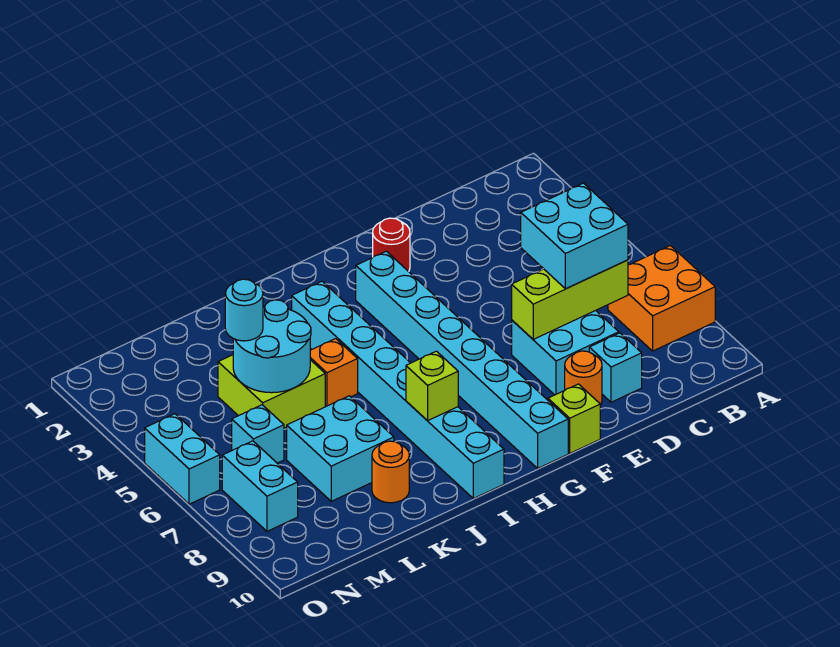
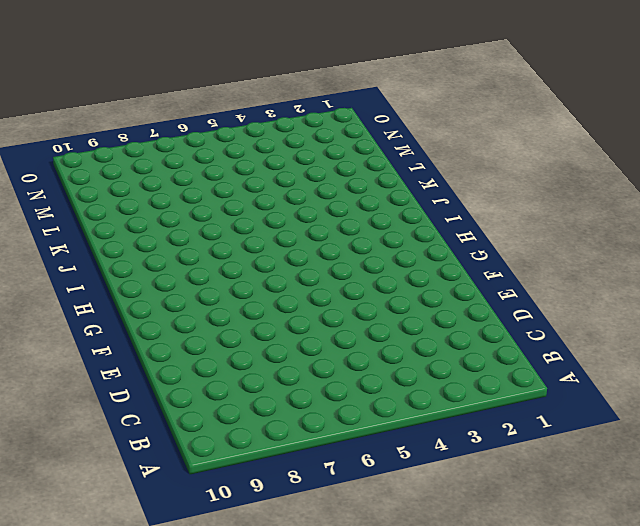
none -> orange brick A7:B8 level 1
none -> cyan brick D7:E8 level 1
none -> cyan brick D9 level 1

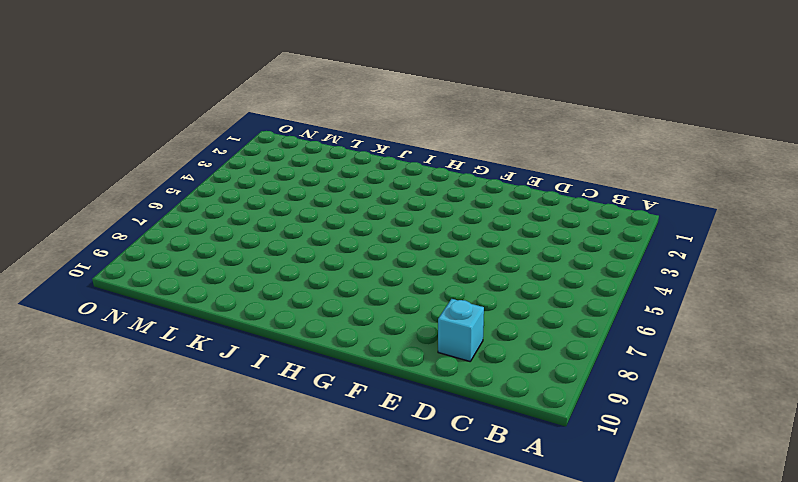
none -> orange brick A7:B8 level 1
none -> cyan brick D7:E8 level 1
none -> orange round brick E9 level 1

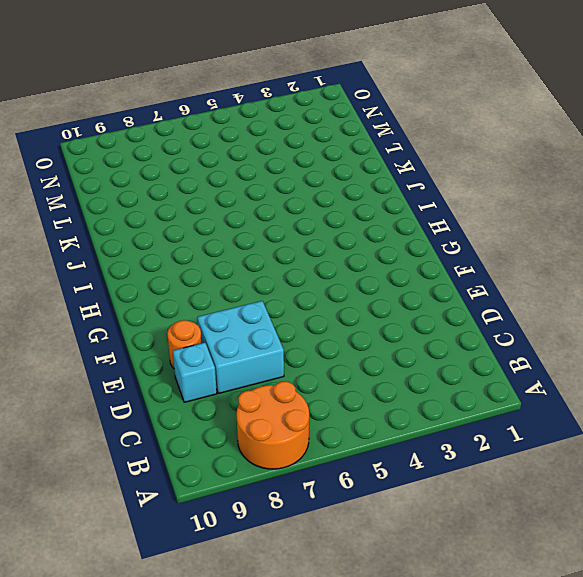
orange round brick A7:B8 level 1 -> orange brick A7:B8 level 1
none -> red round brick F2 level 1
none -> lime brick F10 level 1
none -> cyan brick G3:G10 level 1

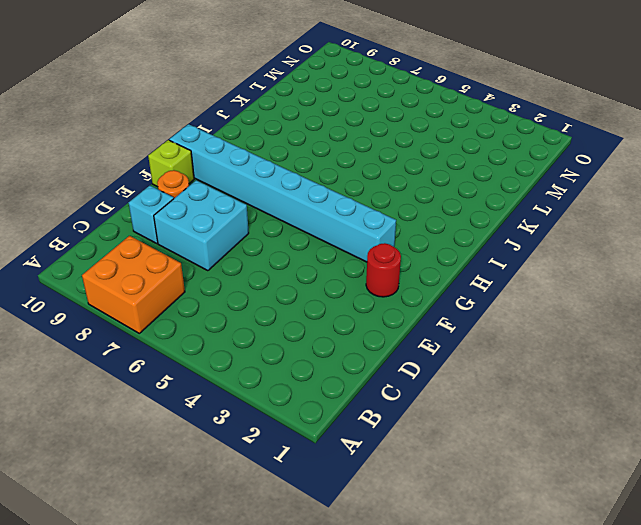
none -> cyan brick I3:I10 level 1
none -> orange brick J5 level 1
none -> lime brick K4:L5 level 1

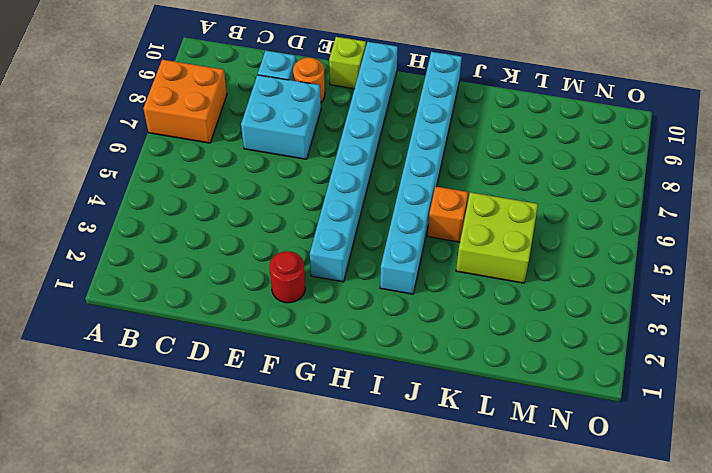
none -> cyan brick K7:L8 level 1
none -> orange round brick K9 level 1
none -> cyan brick M6 level 1

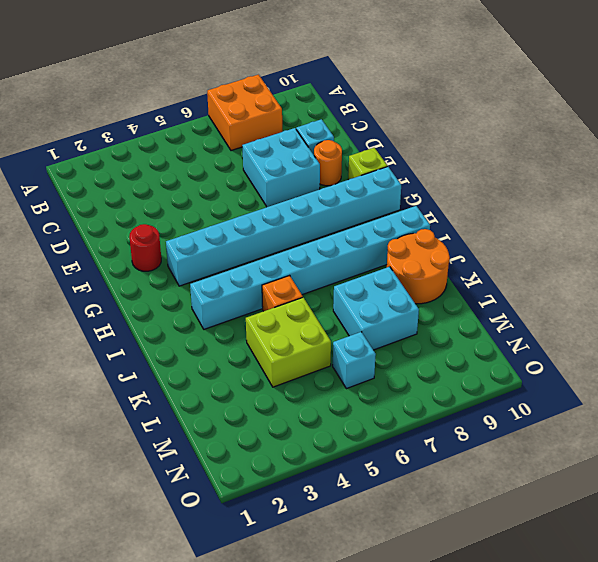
orange round brick J9:K10 level 1 -> orange round brick K9 level 1
none -> cyan brick N7:N8 level 1
none -> cyan brick O5:O6 level 1
none -> lime brick C7:E7 level 2

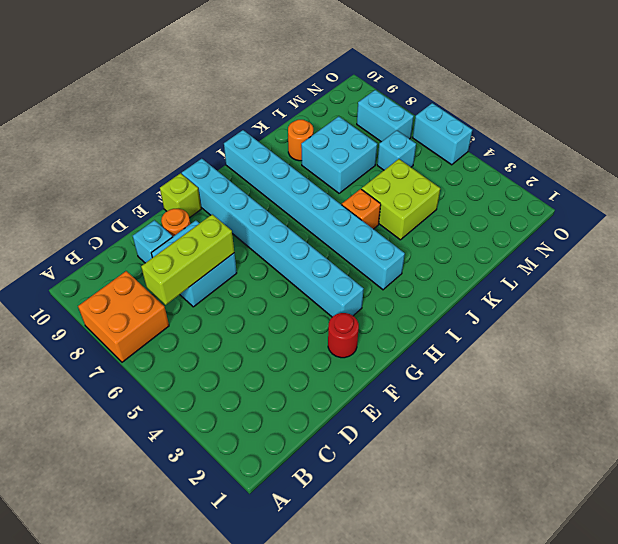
none -> lime brick I8 level 2
none -> cyan round brick K4:L5 level 2
none -> cyan brick C6:D7 level 3

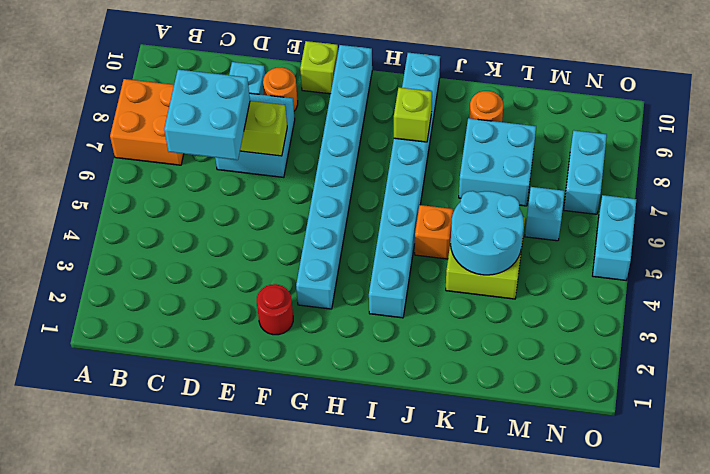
none -> cyan round brick L4 level 3

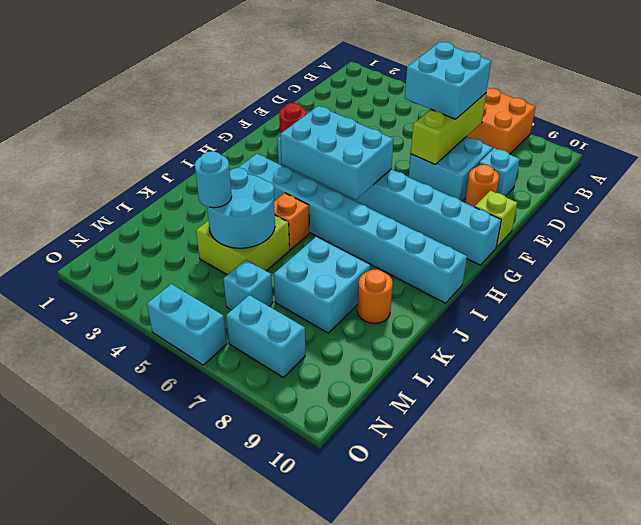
cyan brick G4:H6 level 2 -> none
none -> lime brick I8 level 2

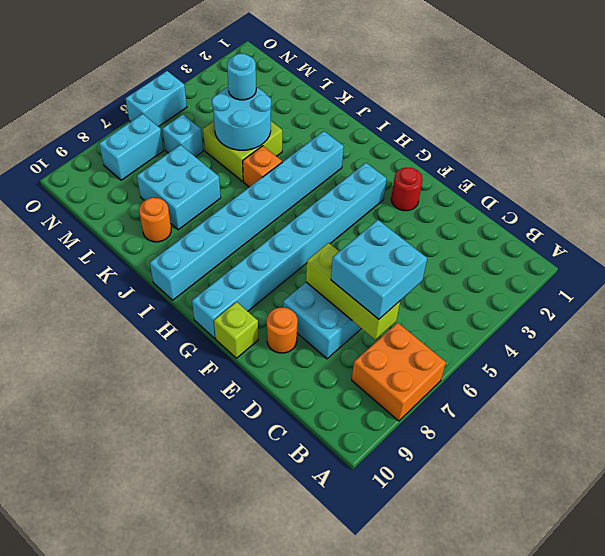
none -> cyan brick D9 level 1
none -> lime brick I8 level 2

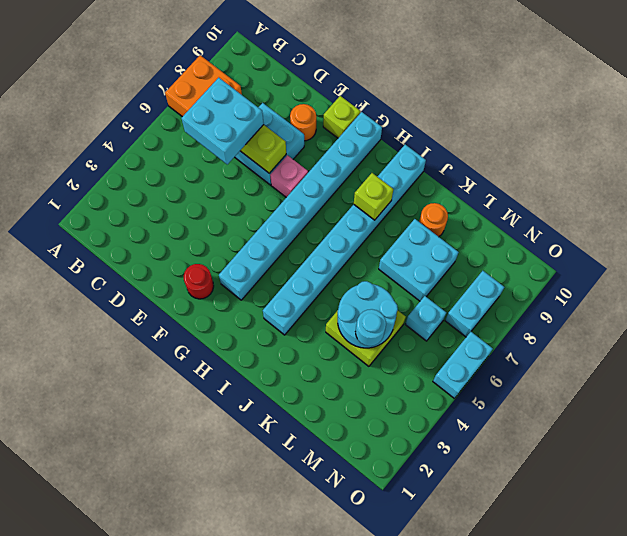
pink brick F7 level 1 -> none
none -> cyan brick D9 level 1
none -> orange brick J5 level 1

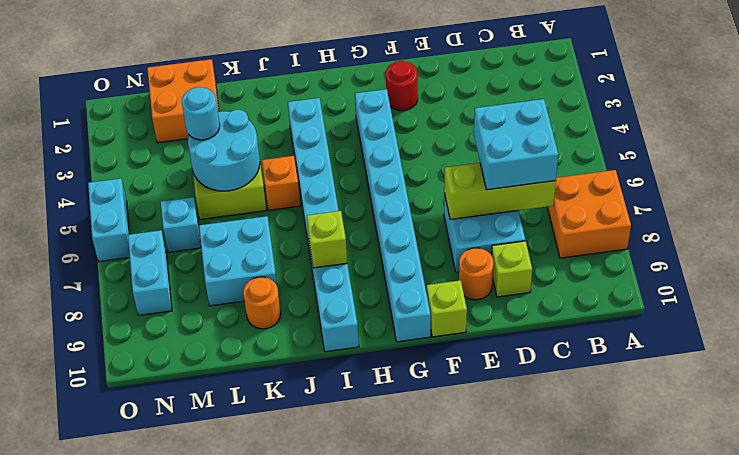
lime brick D9 level 1 -> cyan brick D9 level 1
orange brick L1:M2 level 1 -> none

